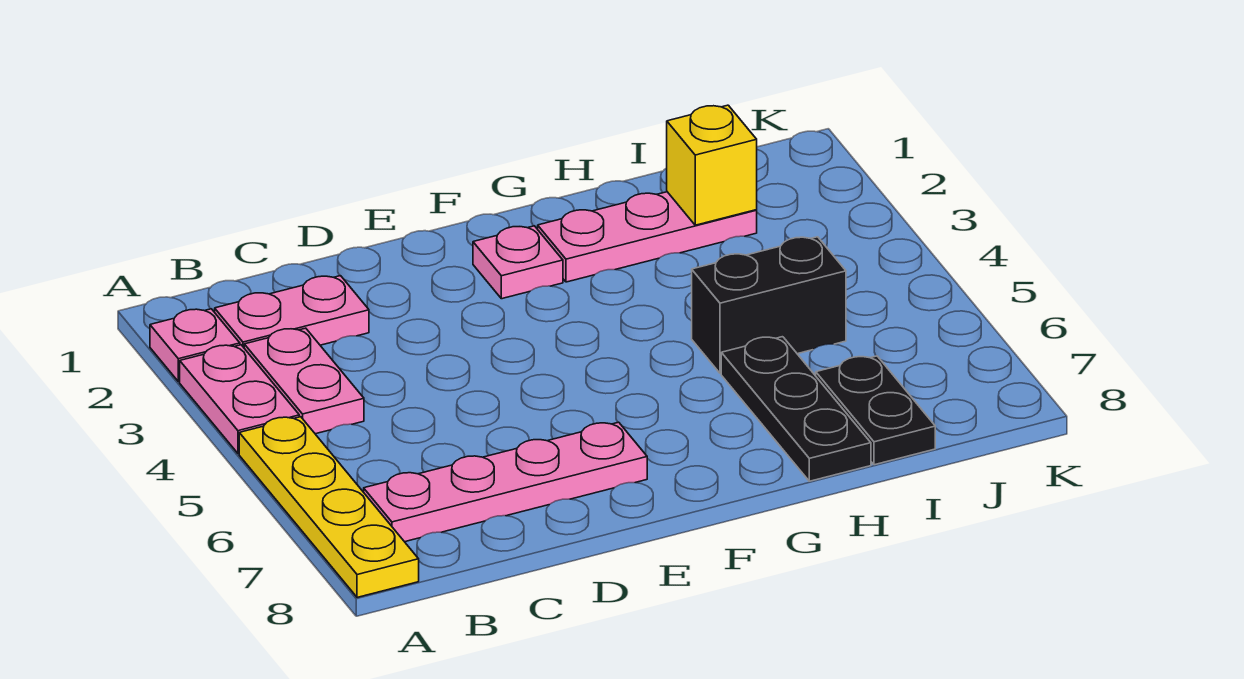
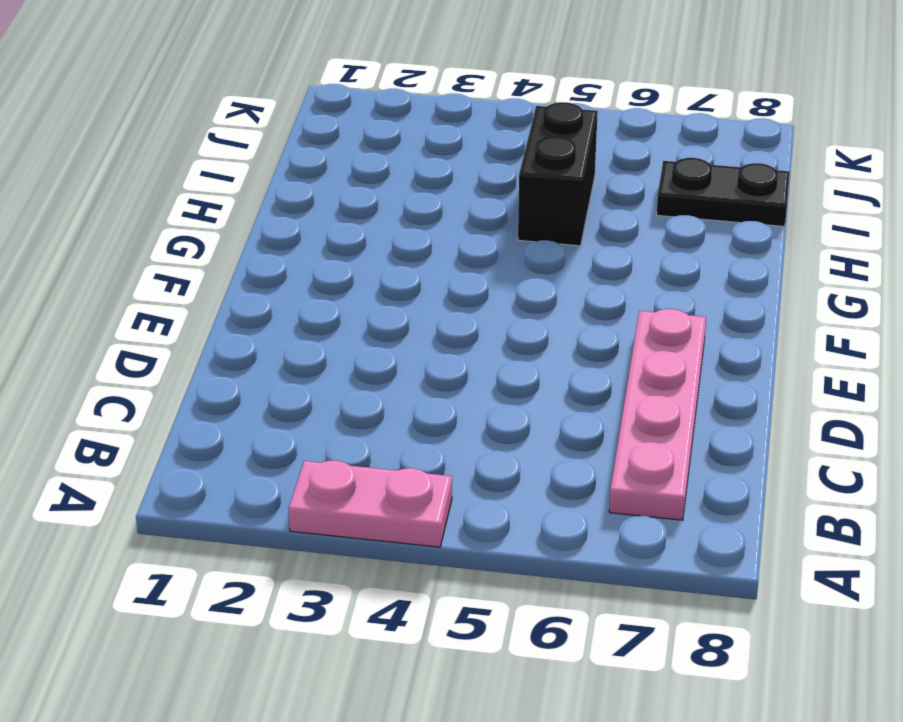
none -> pink plate A2 level 1
none -> yellow plate A5:A8 level 1
none -> pink plate B2:C2 level 1

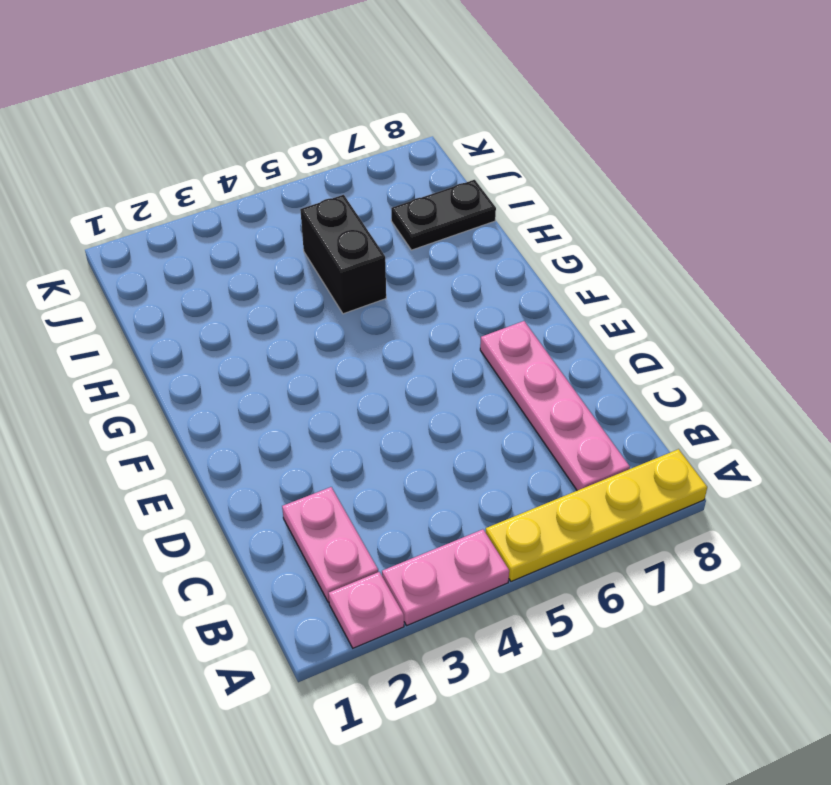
none -> pink plate B3:B4 level 1
none -> pink plate F2 level 1
none -> pink plate G2:I2 level 1

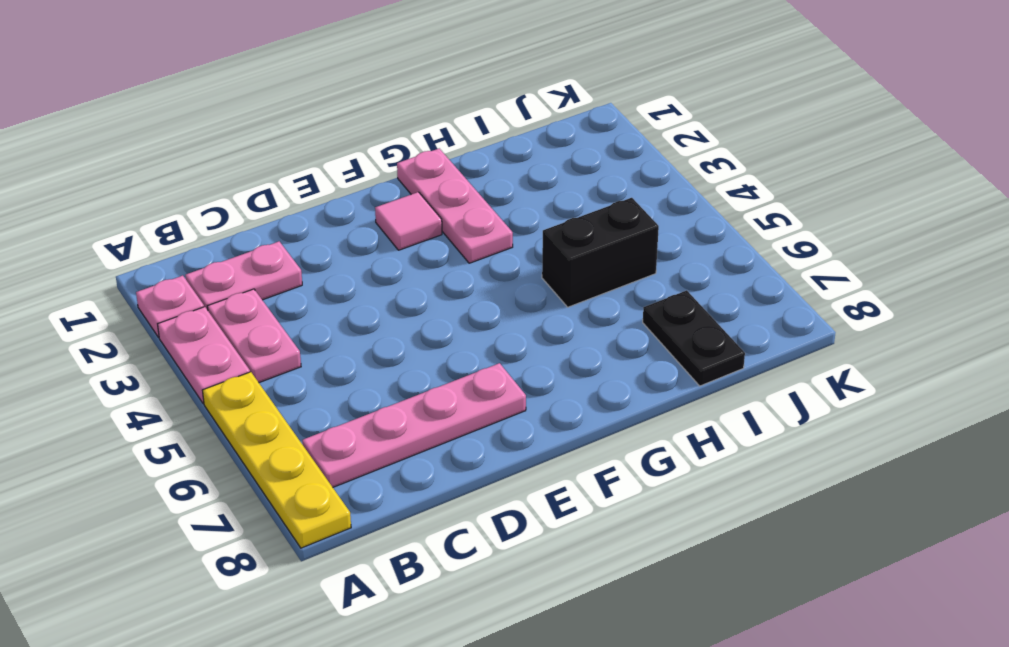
pink tile F2 level 1 -> pink plate F2 level 1
pink plate G1:G3 level 1 -> pink plate G2:I2 level 1
none -> black plate H6:H8 level 1
none -> yellow brick I2 level 2

